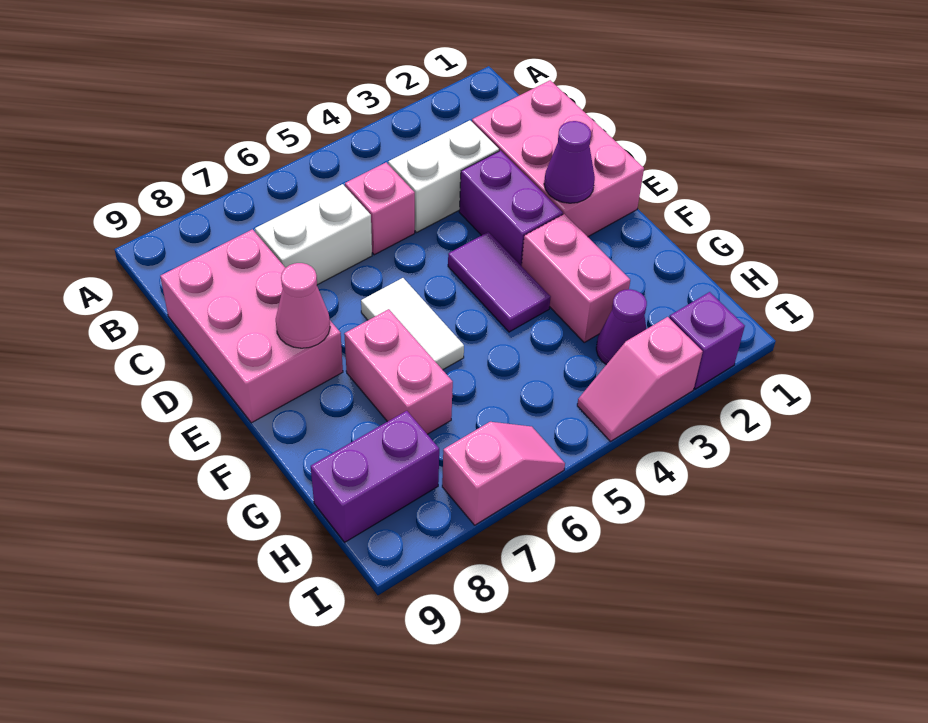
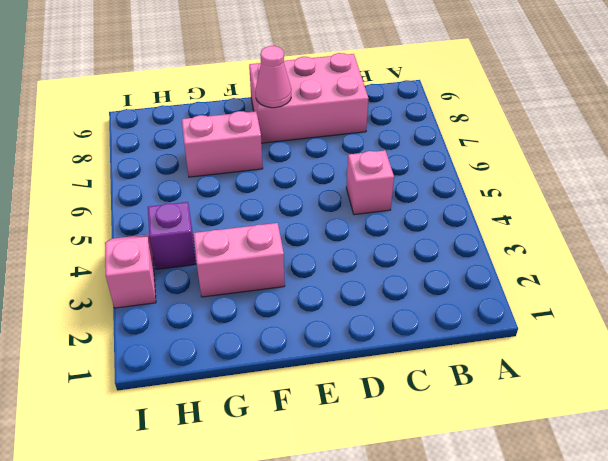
purple brick H4 level 1 -> purple brick I2 level 1
none -> pink brick C1:E2 level 1
none -> white brick C3:C4 level 1
none -> white brick C6:C7 level 1

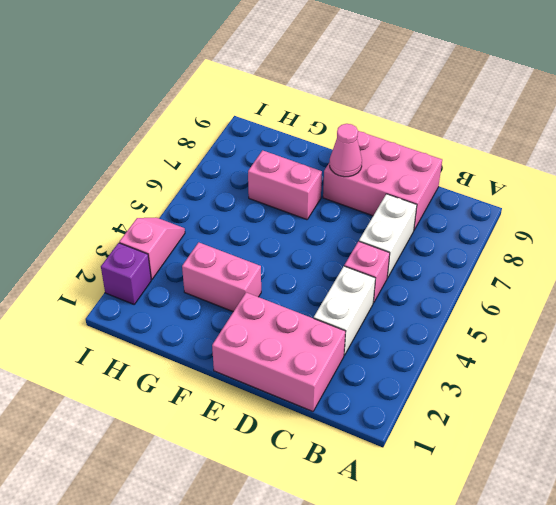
none -> purple brick D3:E3 level 1
none -> purple tile E4:F4 level 1
none -> white tile E6:F6 level 1

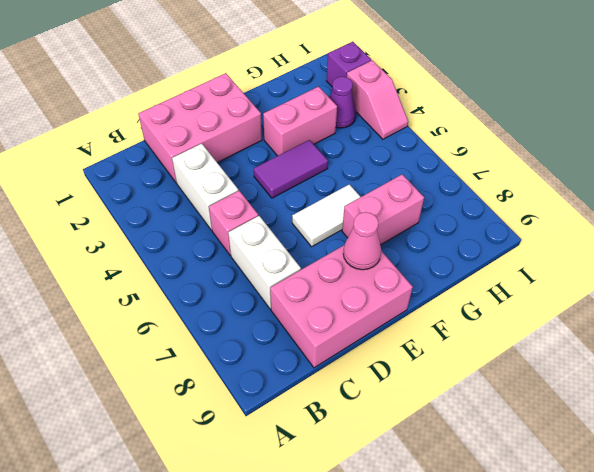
none -> purple brick D3:E3 level 1
none -> purple brick H8:H9 level 1
none -> pink slope I6:I7 level 1 top 7

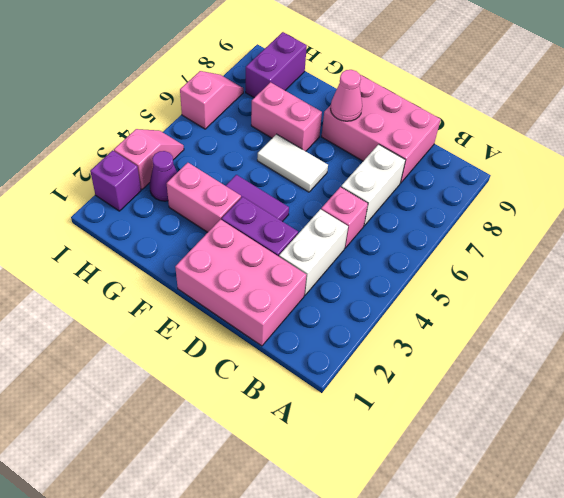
pink slope I6:I7 level 1 top 6 -> pink slope I6:I7 level 1 top 7
none -> purple cone E2 level 2

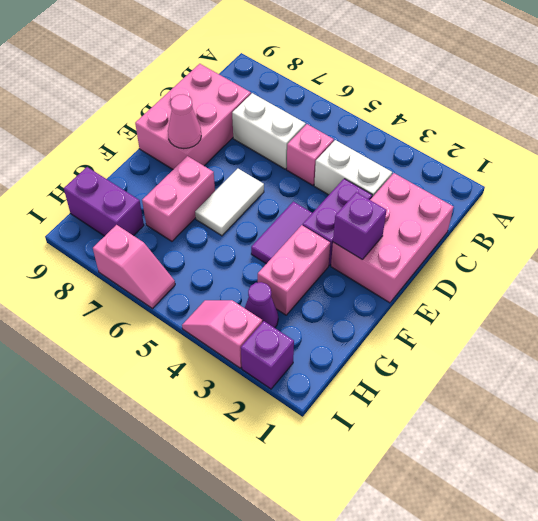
purple brick E2 level 2 -> purple cone E2 level 2

